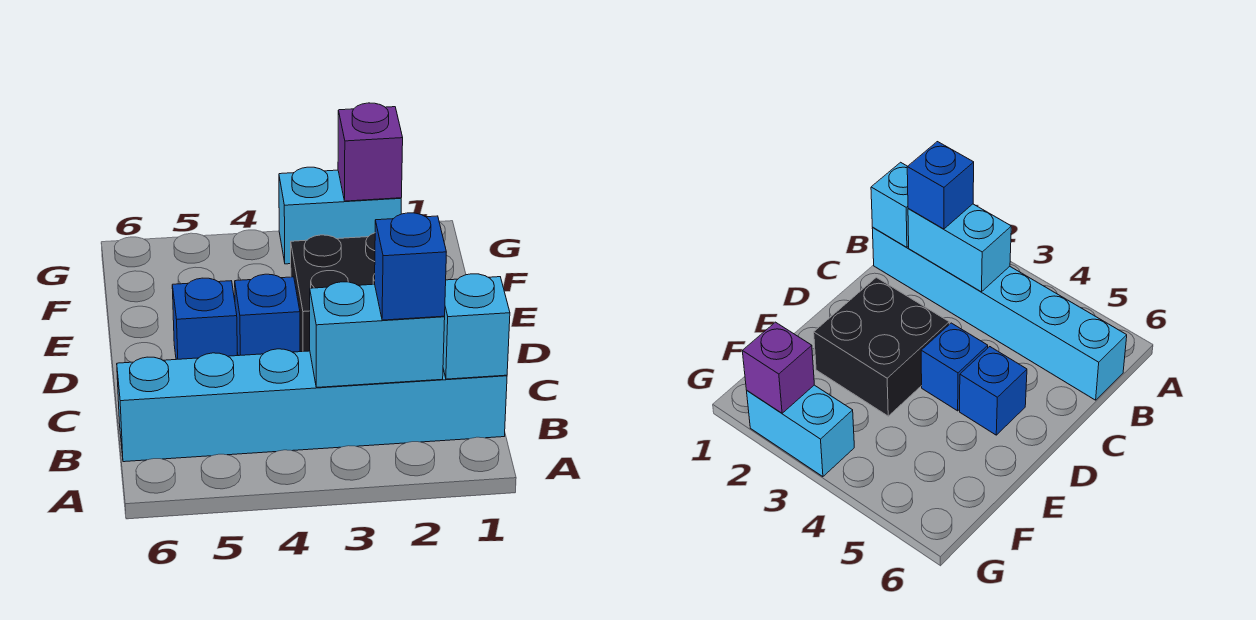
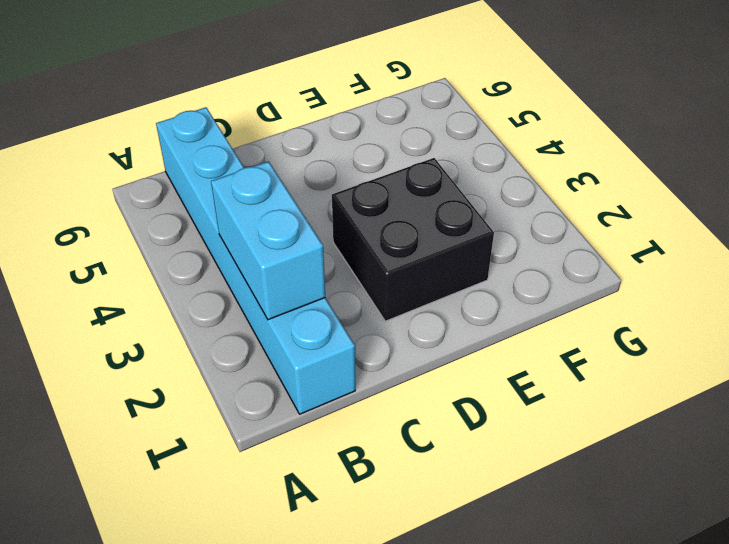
none -> blue brick D4 level 1
none -> blue brick D5 level 1

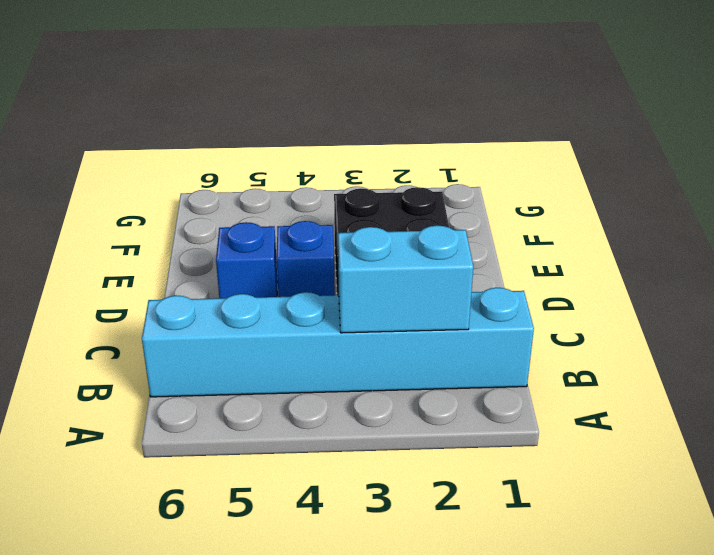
none -> cyan brick G2:G3 level 1
none -> cyan brick B1 level 2

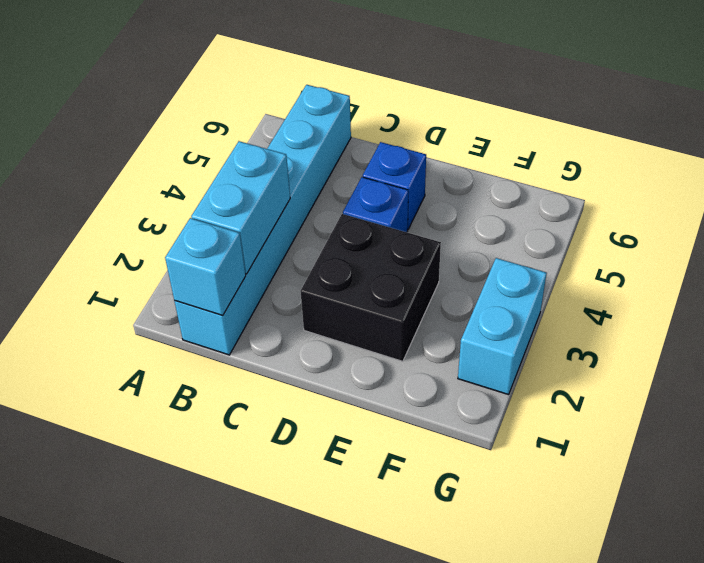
none -> purple brick G2 level 2
none -> blue brick B2 level 3

